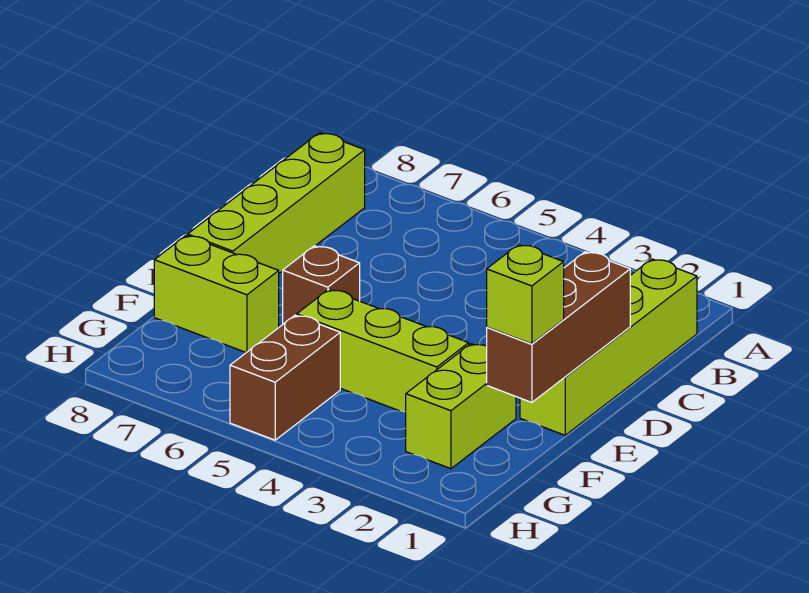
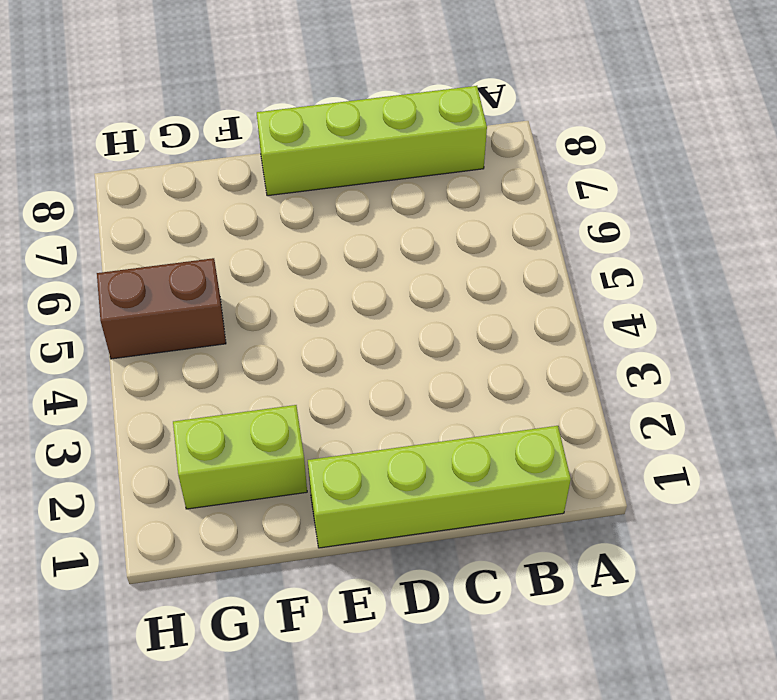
none -> brown brick E6 level 1
none -> lime brick F3:F5 level 1

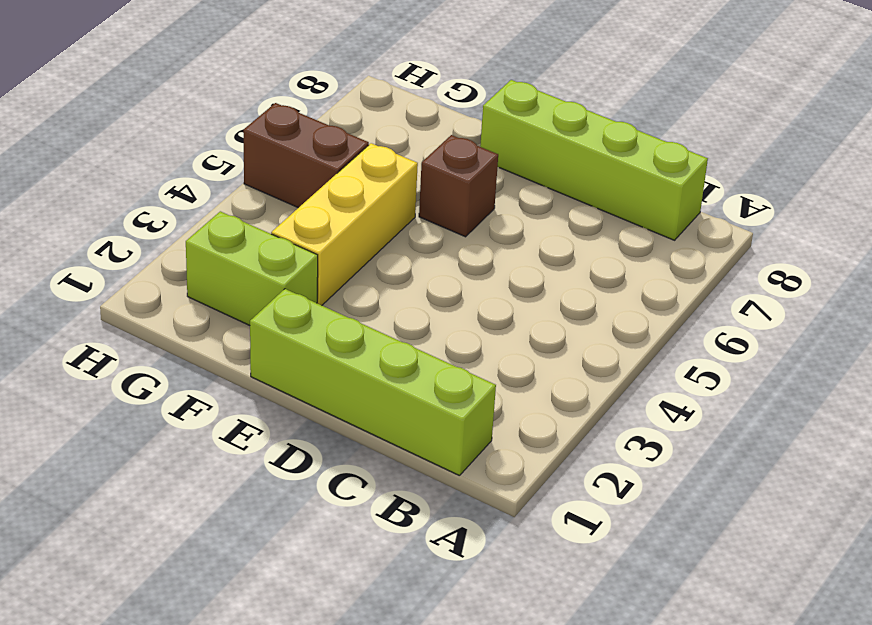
yellow brick F3:F5 level 1 -> lime brick F3:F5 level 1
none -> lime brick F7:F8 level 1
none -> brown brick D1:F1 level 2

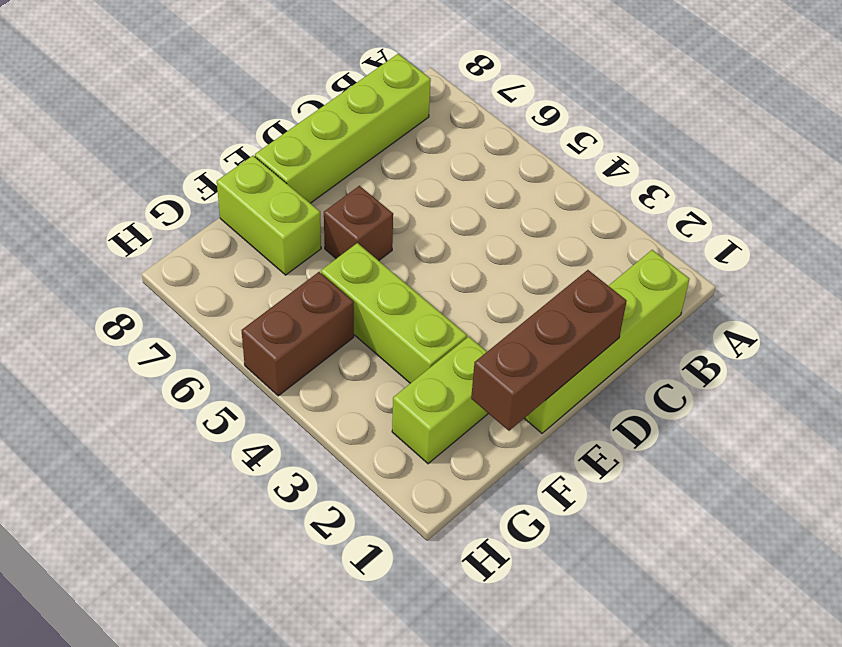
none -> lime brick F1 level 3

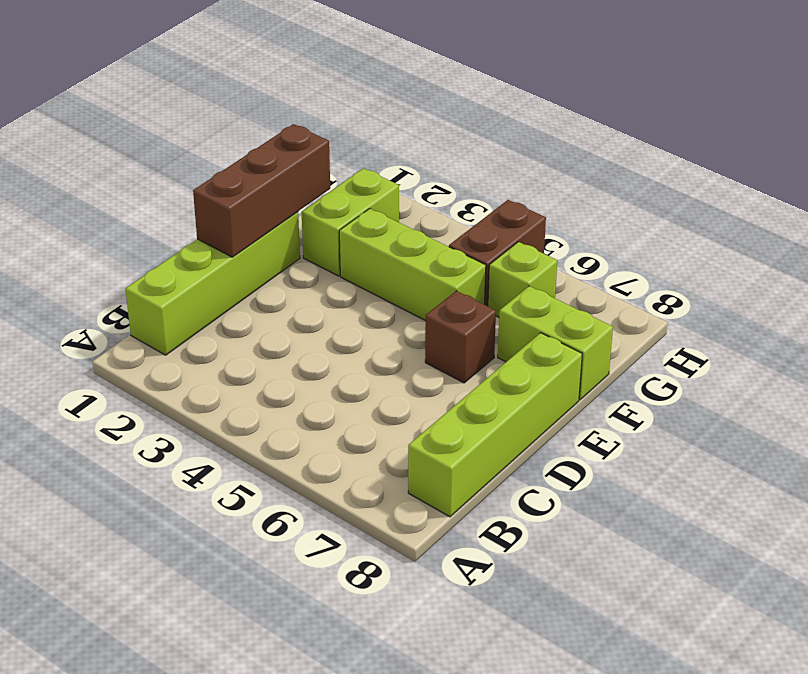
lime brick G6 level 1 -> lime brick F1 level 3

